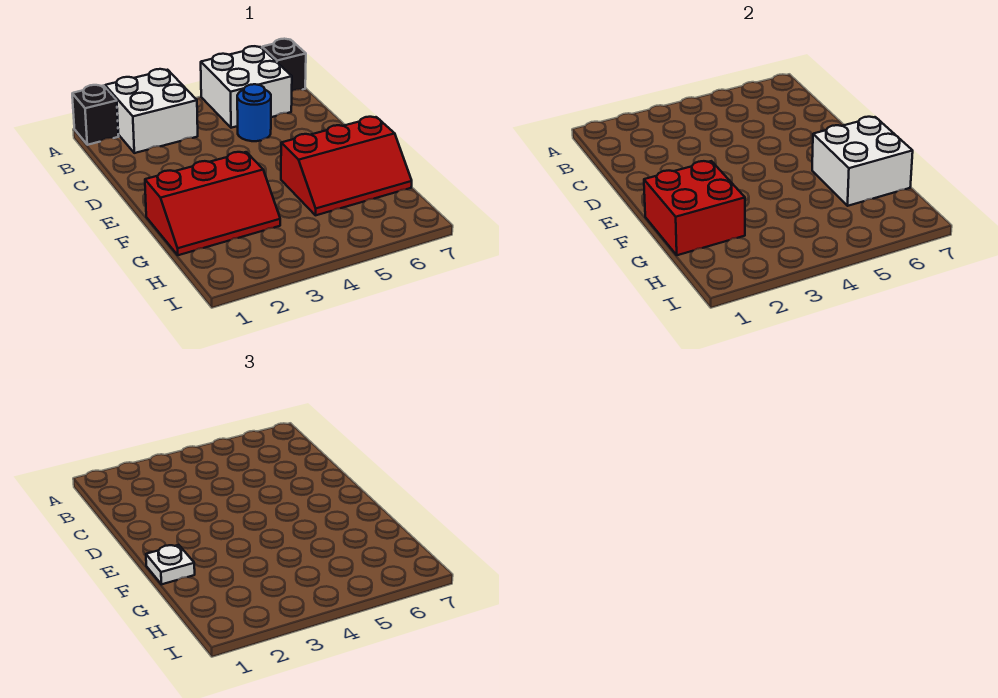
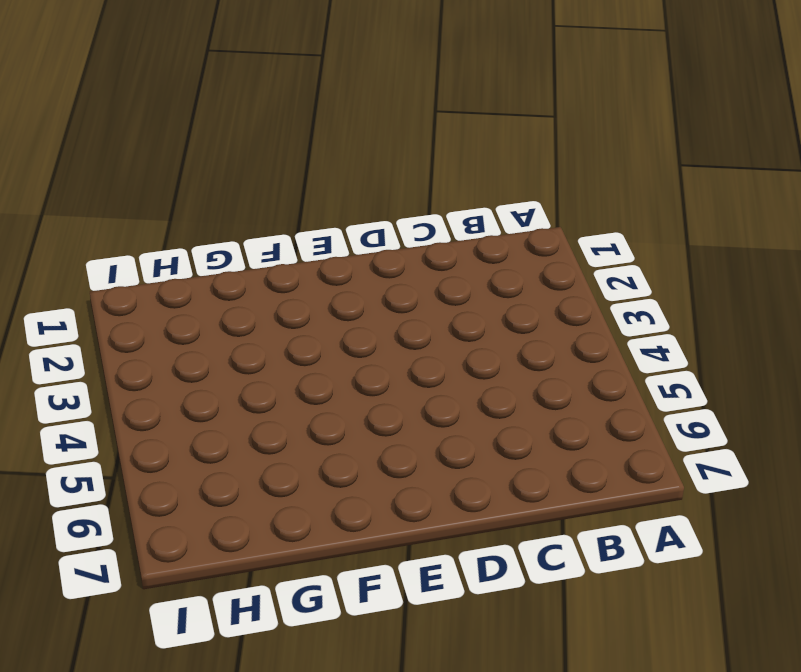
none -> black brick A1 level 1
none -> white brick A2:B3 level 1

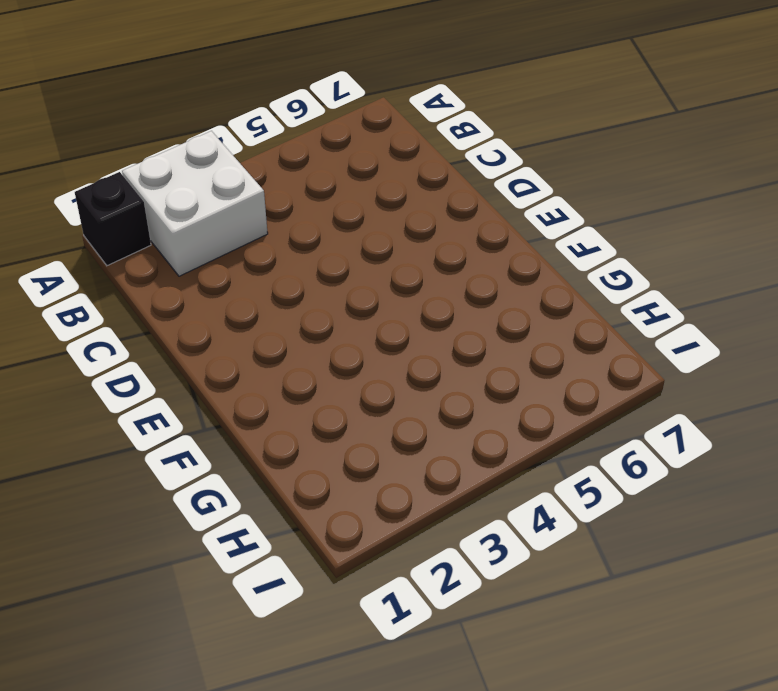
none -> white brick A5:B6 level 1
none -> black brick A7 level 1

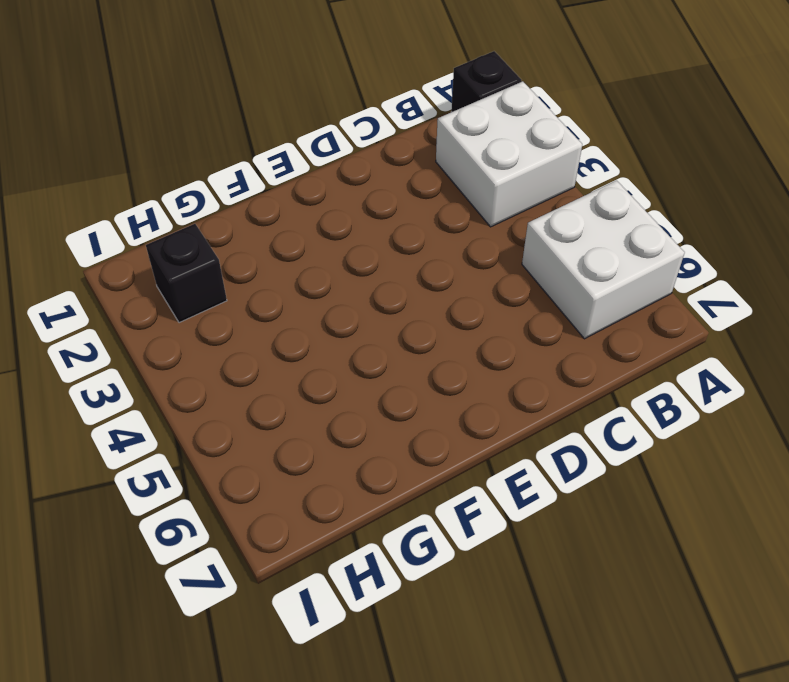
black brick H2 level 1 -> black brick A7 level 1
none -> blue round brick C5 level 1
none -> red slope F1:G3 level 1 top F

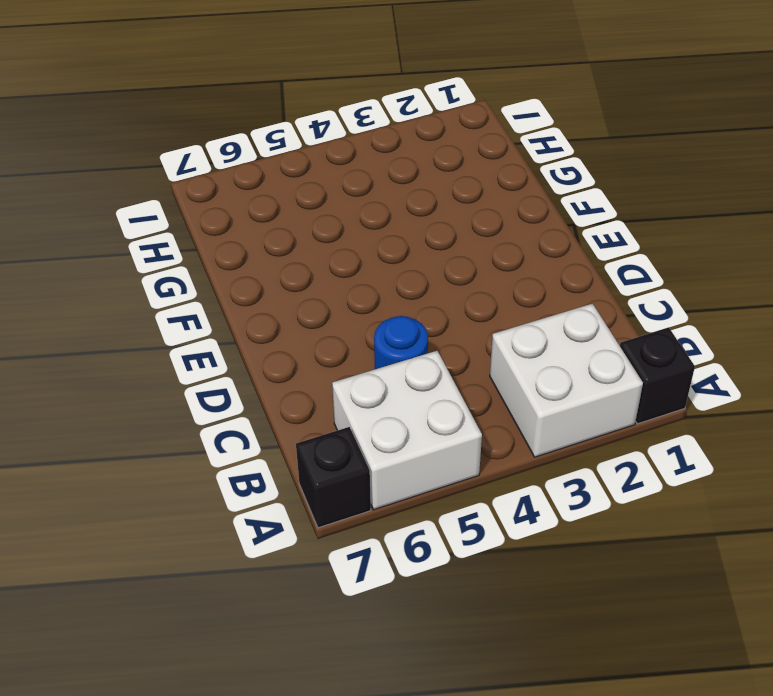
none -> red slope F1:G3 level 1 top F
none -> red slope F5:G7 level 1 top F

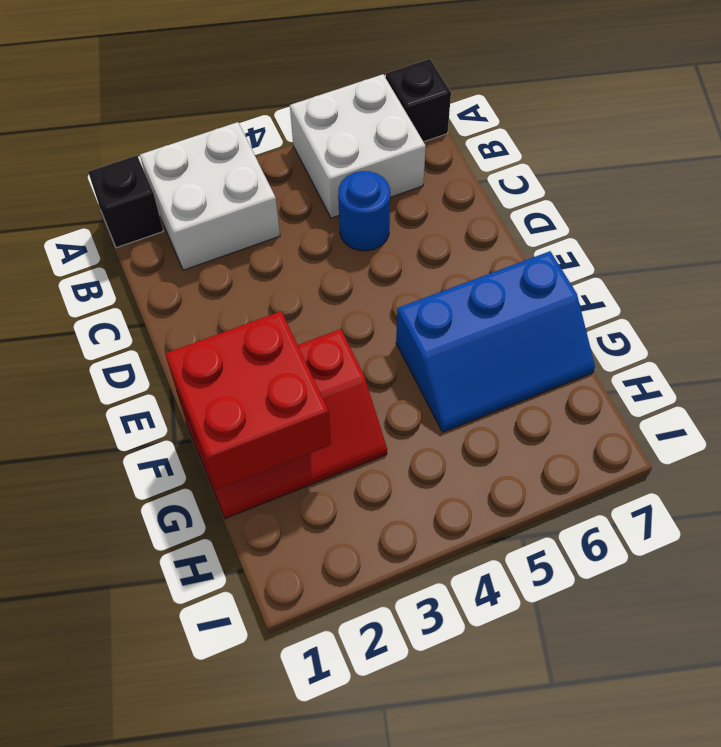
blue slope F5:G7 level 1 top F -> red slope F5:G7 level 1 top F
none -> white brick F6:G7 level 2
none -> white plate F1 level 3

